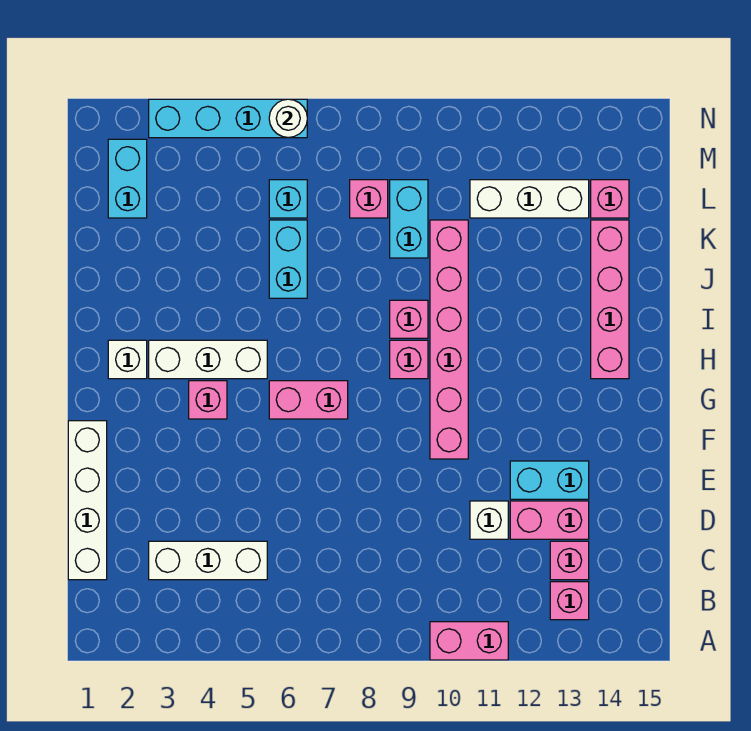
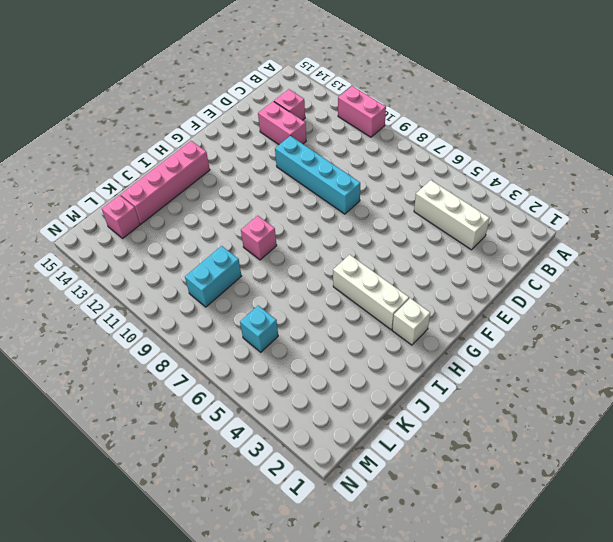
cyan brick E8:E11 level 1 -> cyan brick N3:N6 level 1
none -> pink brick B13 level 1
none -> white brick C1:F1 level 1
none -> white brick D11 level 1

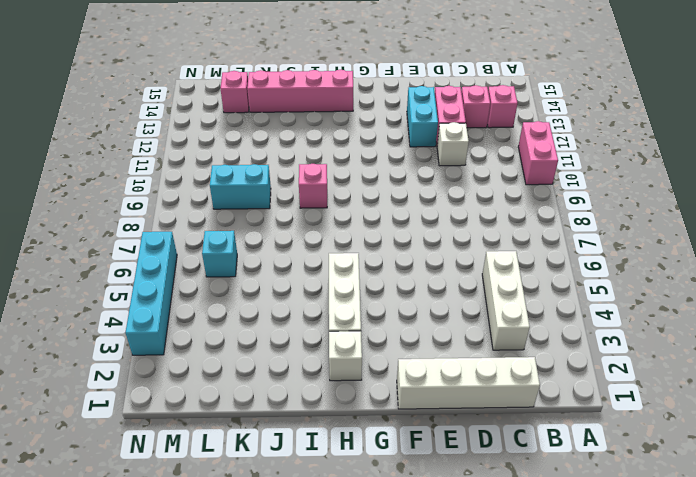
none -> pink brick F10:K10 level 1
none -> pink brick G4 level 1
none -> pink brick G6:G7 level 1

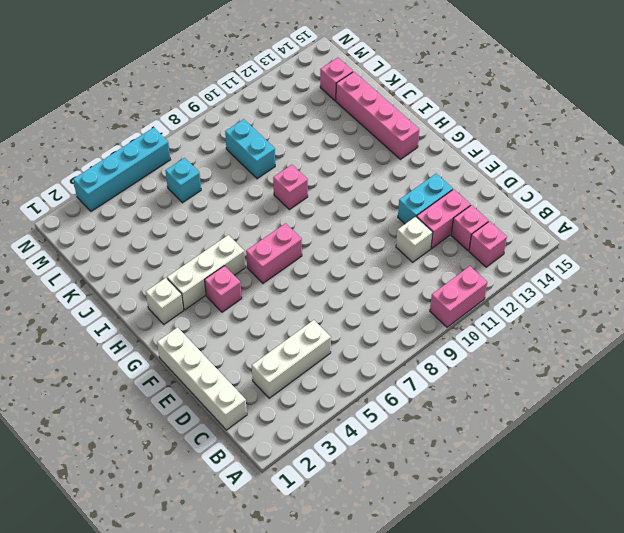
none -> pink brick F10:K10 level 1
none -> pink brick H9 level 1
none -> cyan brick J6:K6 level 1

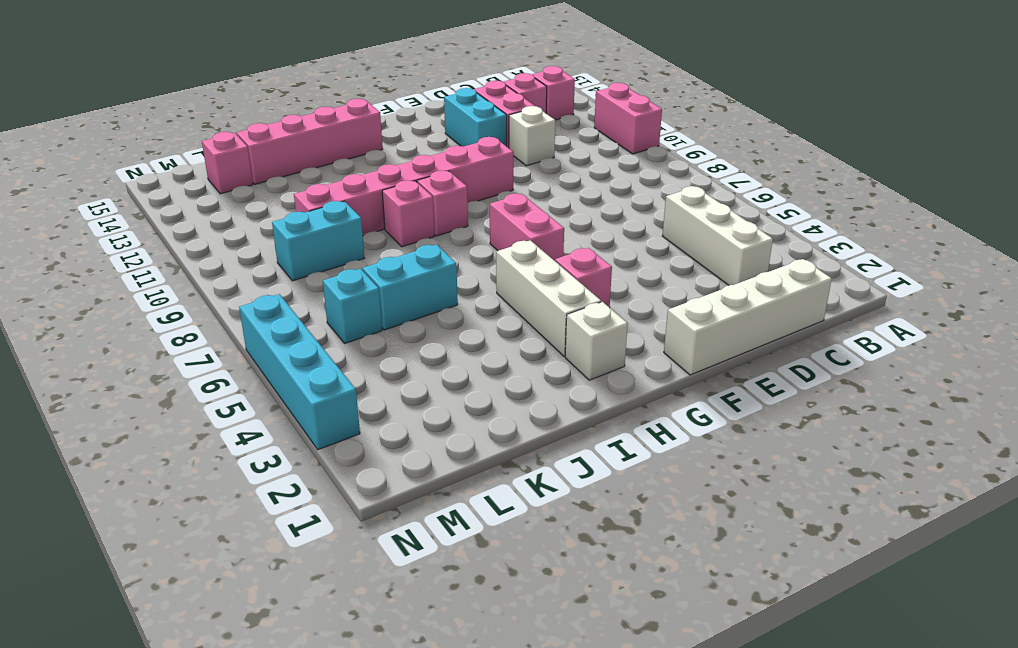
none -> cyan brick L2:M2 level 1
none -> pink brick L8 level 1
none -> white brick L11:L13 level 1

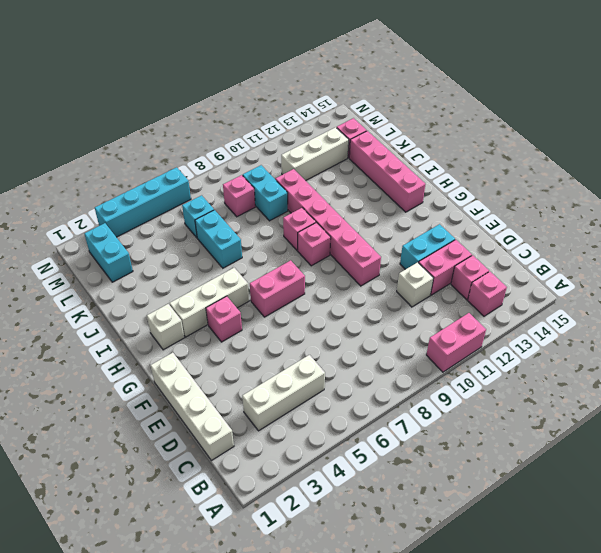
none -> white round brick N6 level 2

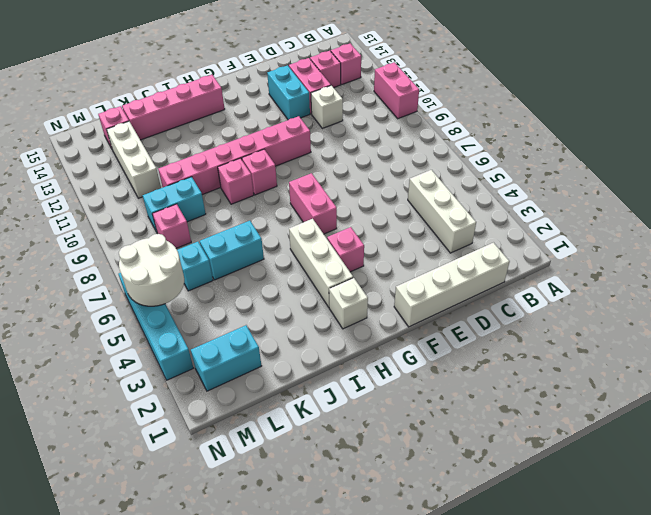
white round brick M5:N6 level 2 -> white round brick N6 level 2

